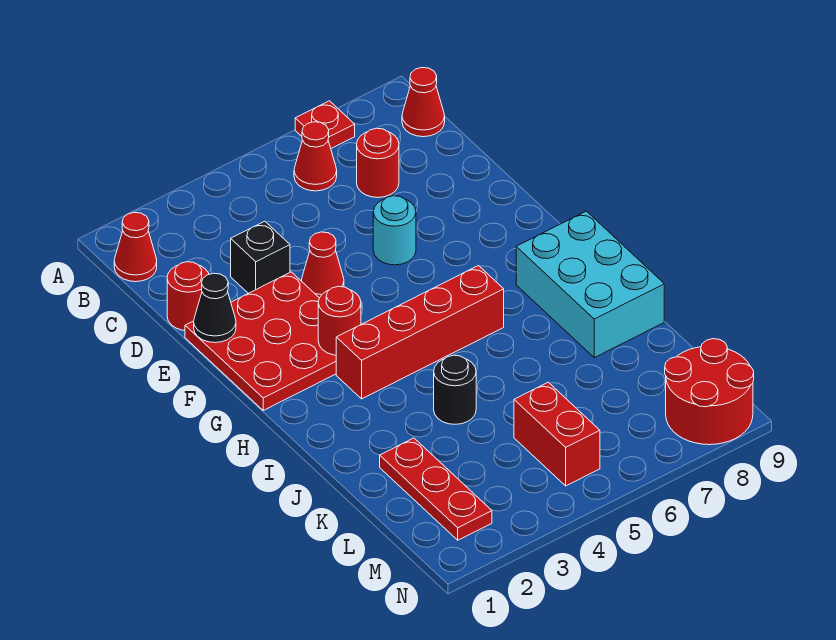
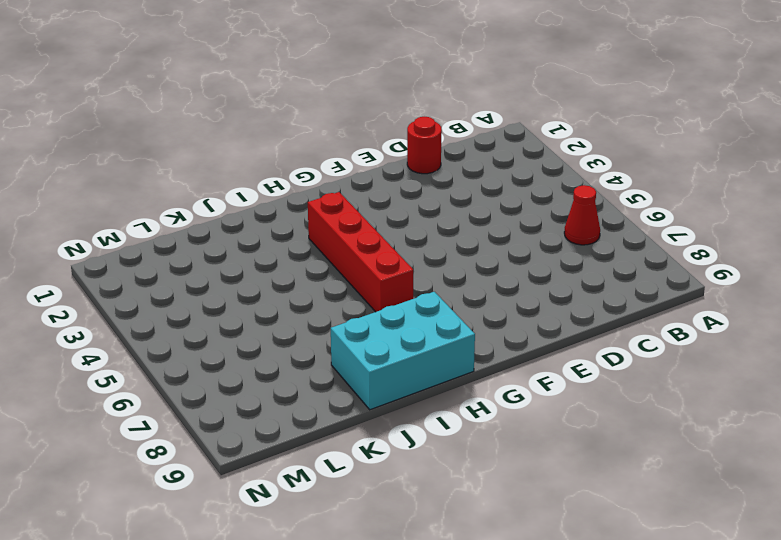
none -> red plate A7 level 1
none -> red cone B1 level 1
none -> red cone B9 level 1

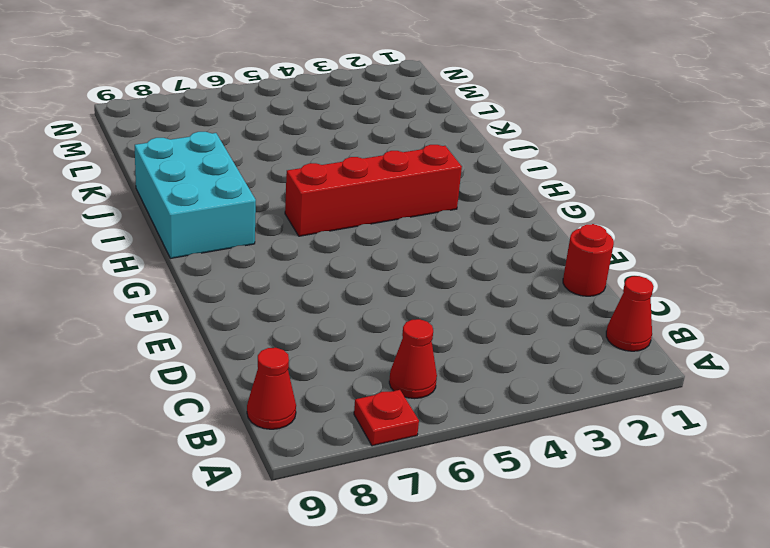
none -> red round brick C7 level 1
none -> black brick D3 level 1
none -> red plate E1:G3 level 1

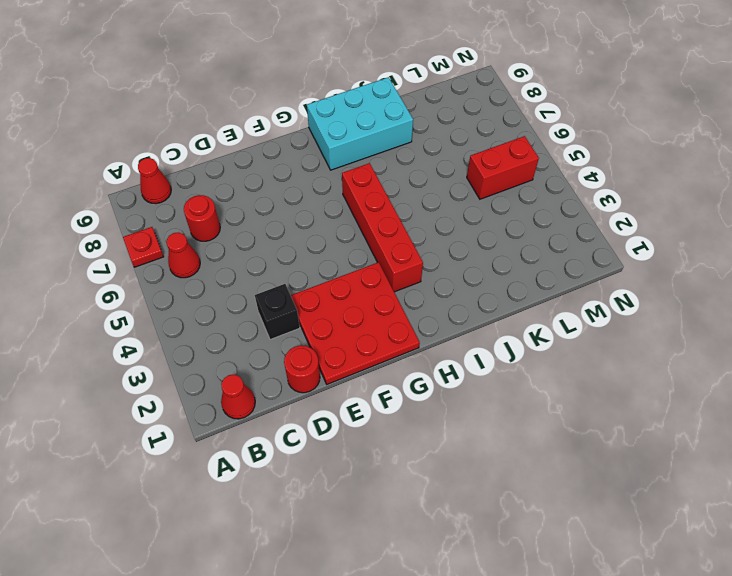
none -> red cone E4 level 1
none -> cyan round brick E6 level 1
none -> black round brick J4 level 1

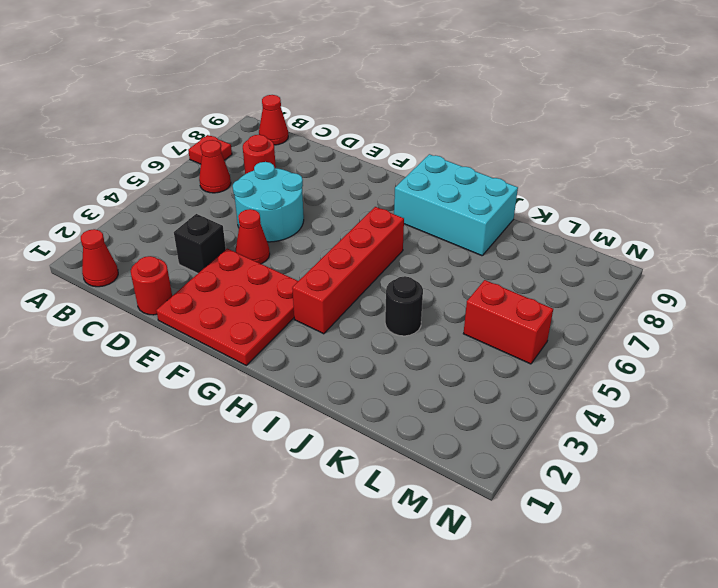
cyan round brick D5:E6 level 1 -> cyan round brick E6 level 1
none -> red plate K2:M2 level 1
none -> red round brick M8:N9 level 1
none -> black cone E1 level 2

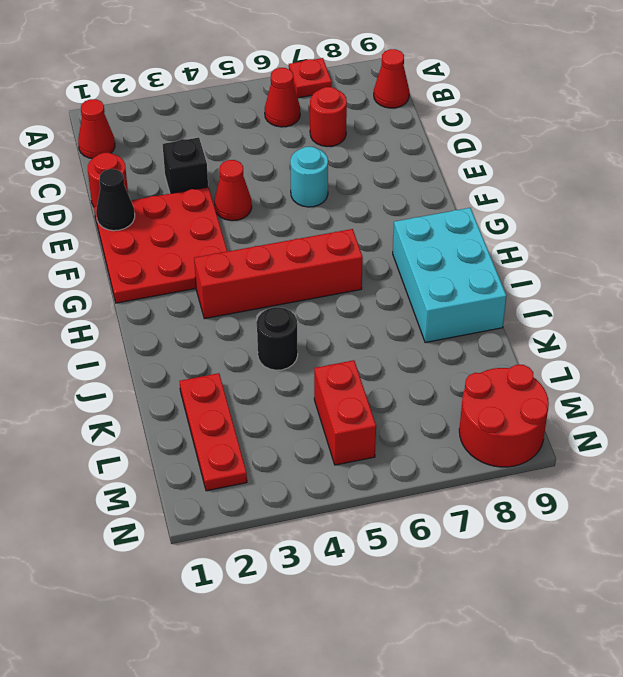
none -> red round brick G3 level 2

